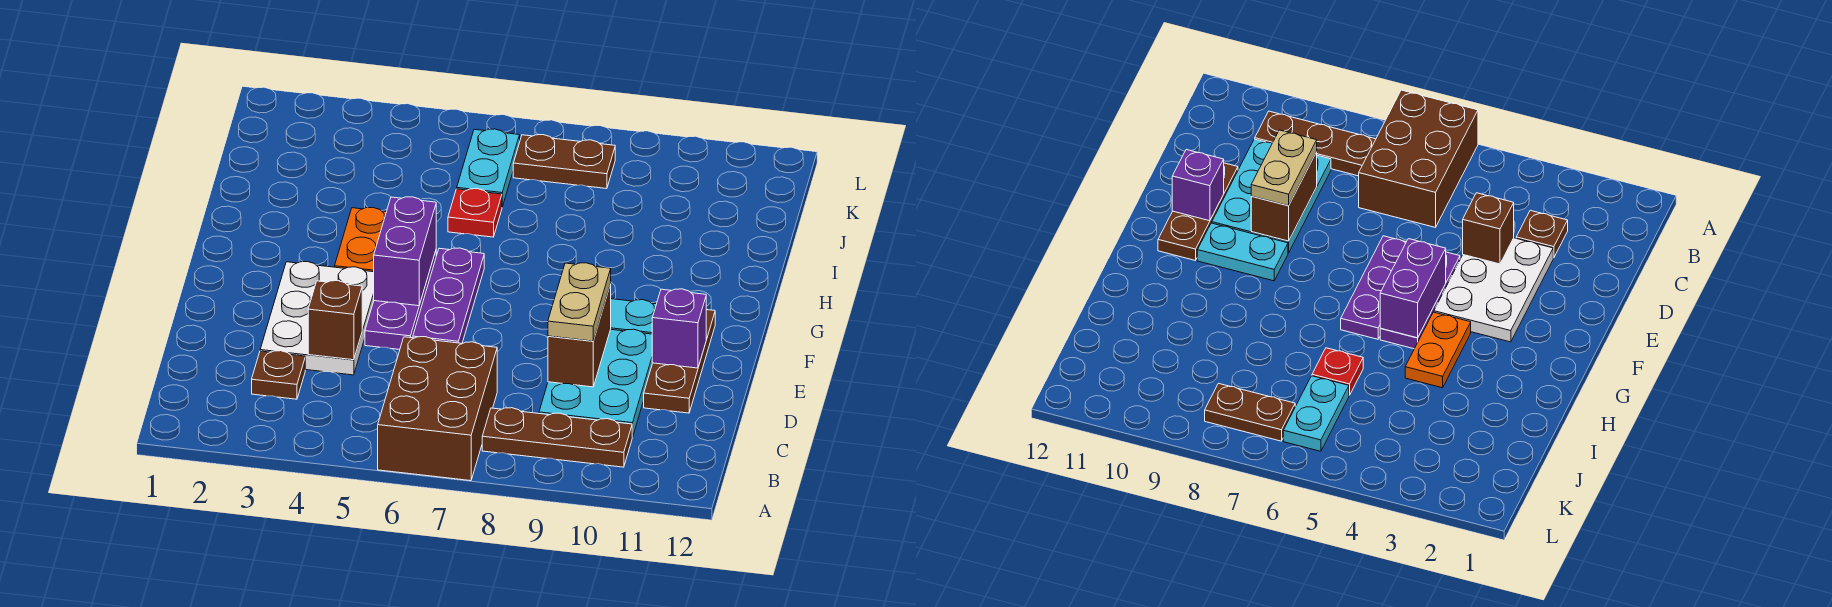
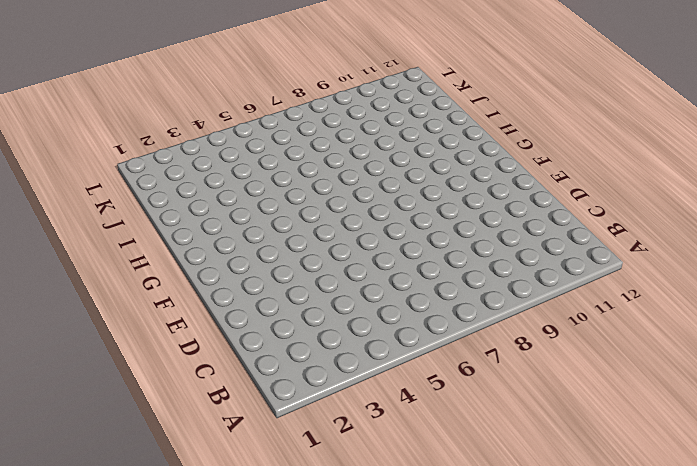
none -> brown brick A6:C7 level 1
none -> brown plate B8:B10 level 1
none -> brown plate C3 level 1

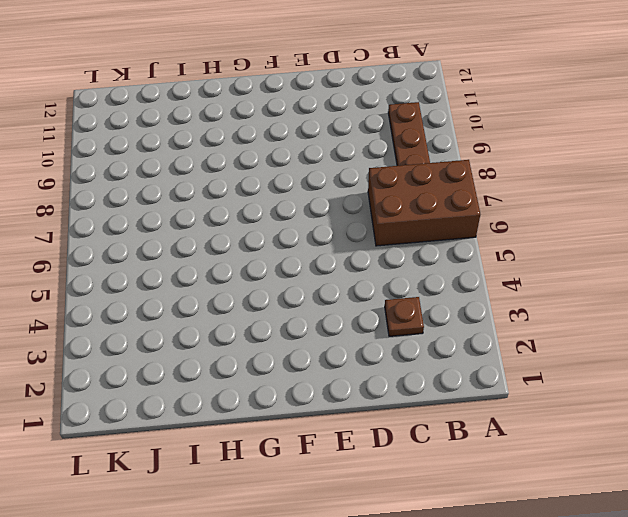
none -> cyan plate C9:E10 level 1
none -> white plate D3:F4 level 1
none -> brown plate D11:F11 level 1

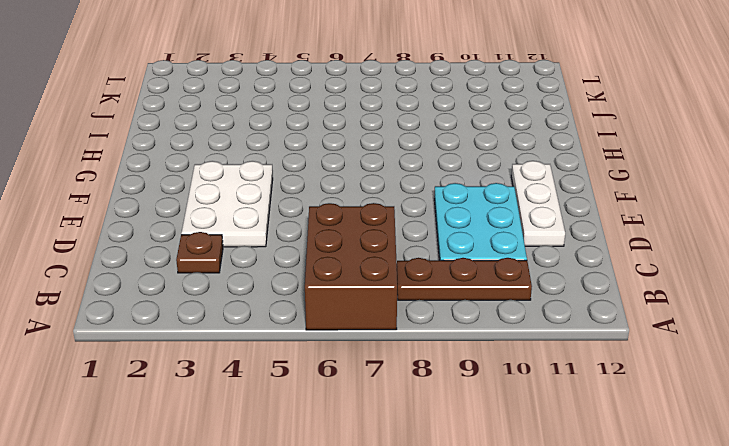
white plate D11:F11 level 1 -> brown plate D11:F11 level 1
none -> purple plate E5:G5 level 1
none -> purple plate E6:G6 level 1
none -> cyan plate F9:F10 level 1

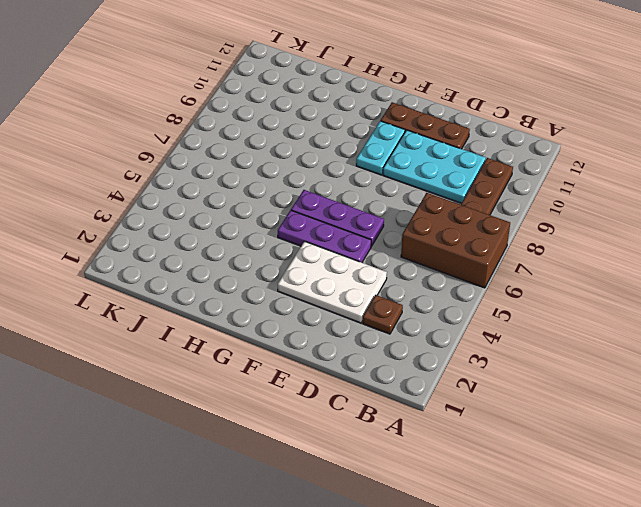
none -> orange plate G4:H4 level 1
none -> red plate I6 level 1
none -> cyan plate J6:K6 level 1

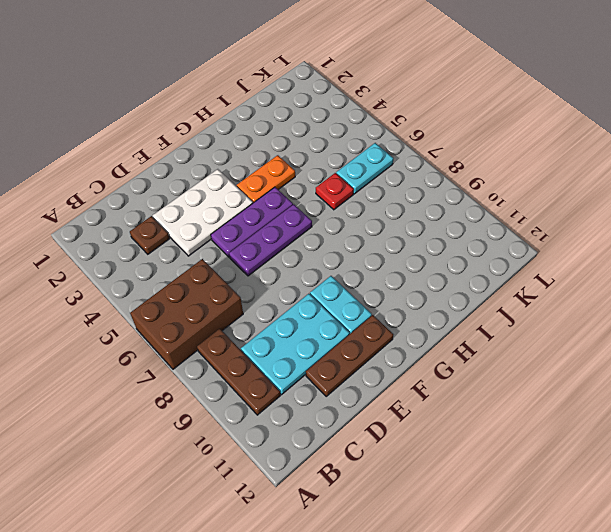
none -> brown plate K7:K8 level 1
none -> brown brick D4 level 2
none -> brown brick D9:E9 level 2

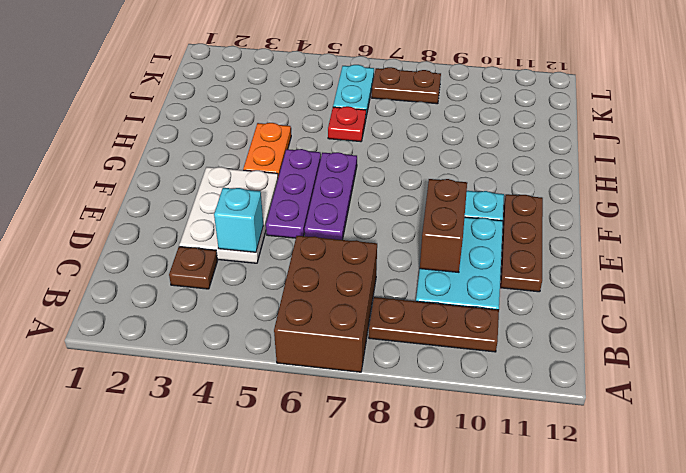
cyan brick D4 level 2 -> brown brick D4 level 2
none -> purple brick E11 level 2
none -> purple brick F5:G5 level 2
none -> tan plate D9:E9 level 3

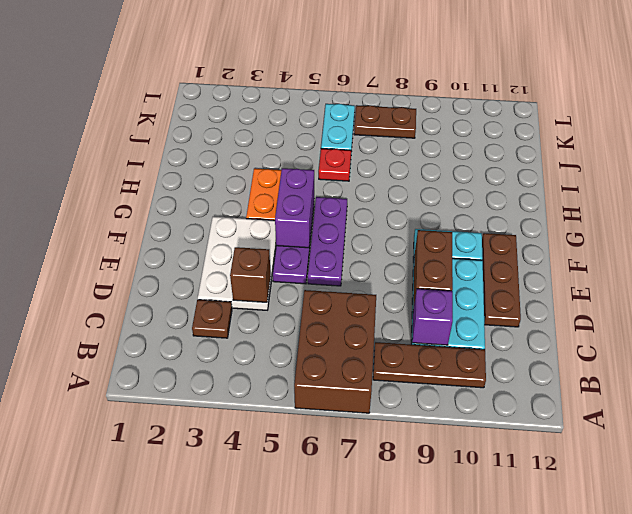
purple brick C9 level 2 -> purple brick E11 level 2
none -> tan plate D9:E9 level 3

